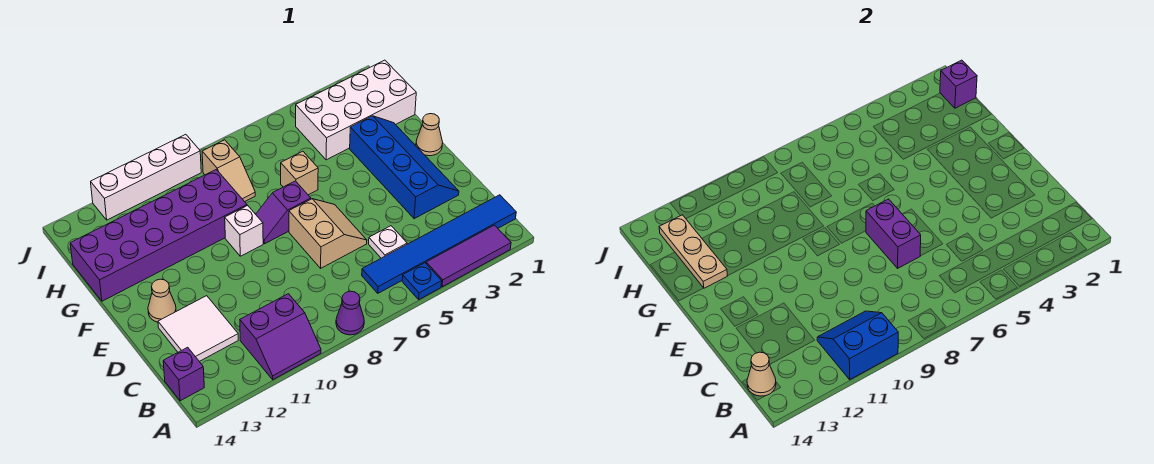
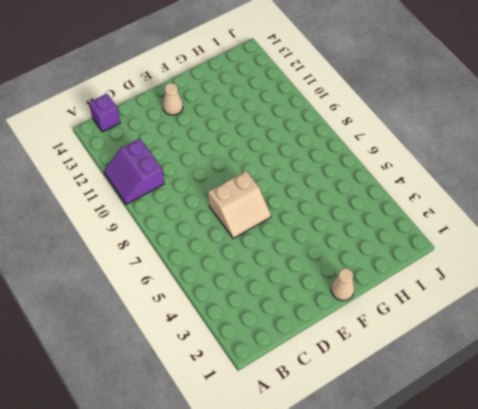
none -> purple tile A2:A4 level 1
none -> blue plate A5 level 1
none -> purple cone A8 level 1

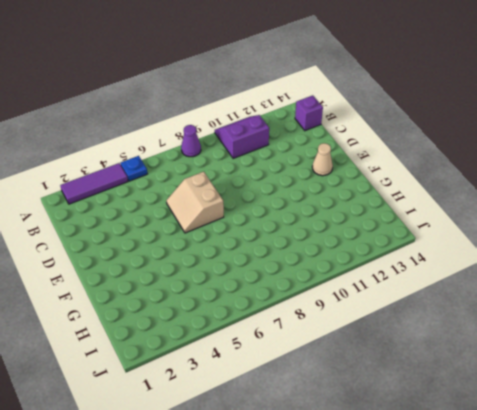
none -> blue tile B1:B6 level 1
none -> white plate C5 level 1
none -> white tile C12:D13 level 1

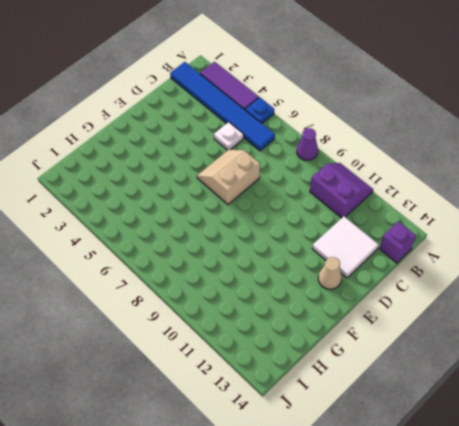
none -> blue slope D2:G3 level 1 top 3
none -> tan cone F1 level 1
none -> purple slope F7:F8 level 1 top 7

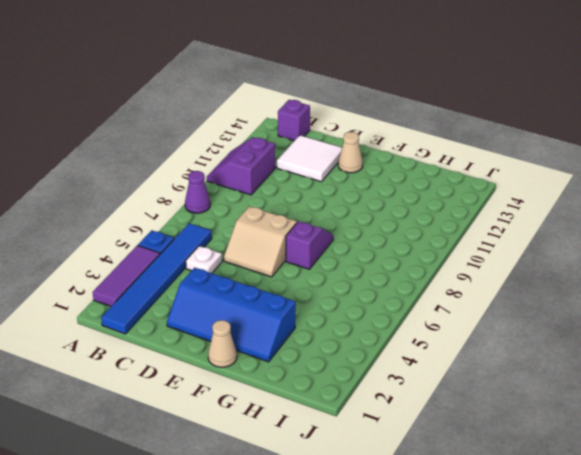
none -> white brick F9 level 1
none -> tan brick G6 level 1
none -> purple brick G9:H14 level 1

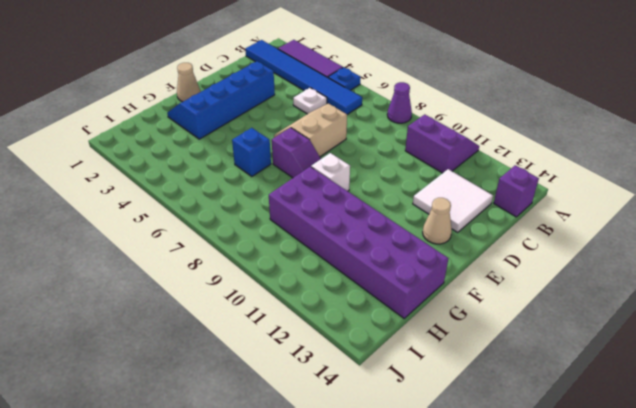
blue brick G6 level 1 -> tan brick G6 level 1
none -> white brick H1:I4 level 1
none -> tan slope H8:I8 level 1 top I
none -> white brick J9:J12 level 1

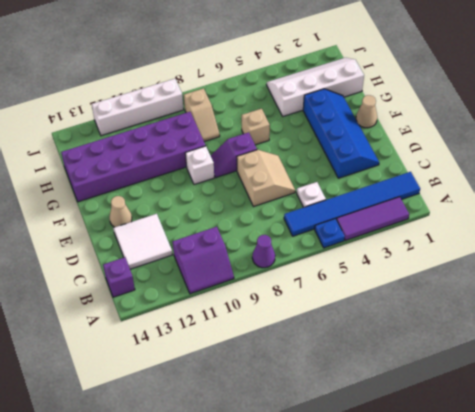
white slope H1:I4 level 1 top H -> white brick H1:I4 level 1
none -> blue slope A10:B11 level 2 top A
none -> tan cone B14 level 2
none -> purple brick D7:E7 level 2

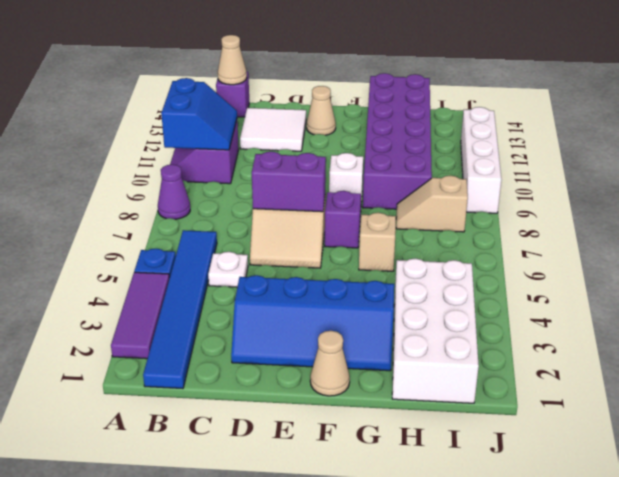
none -> tan plate G13:I13 level 2
none -> purple brick I1 level 2

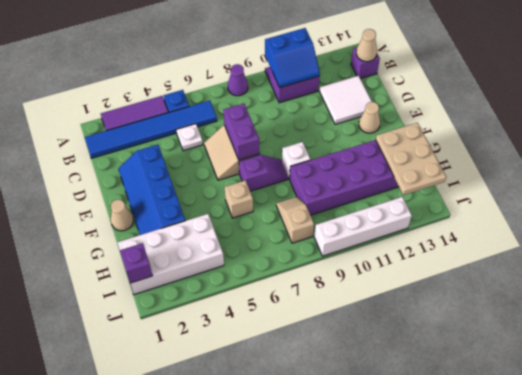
tan plate G13:I14 level 2 -> tan plate G13:I13 level 2

